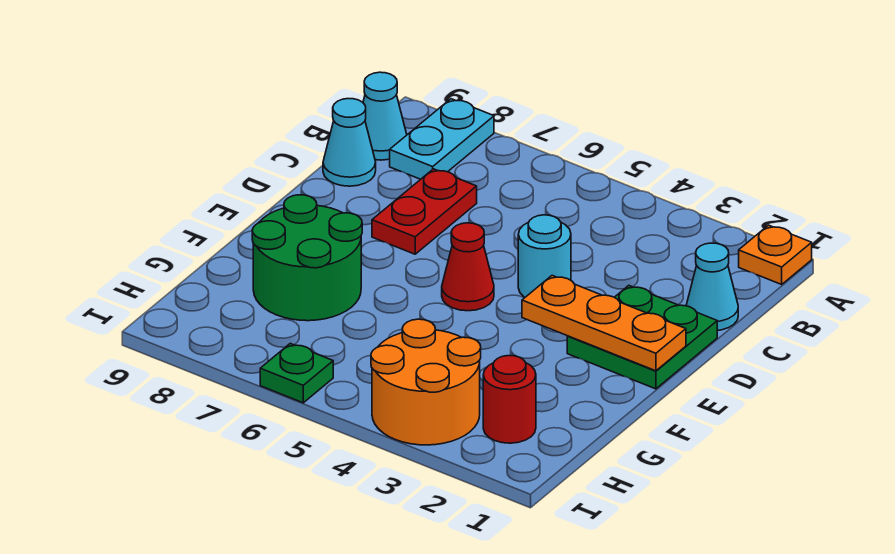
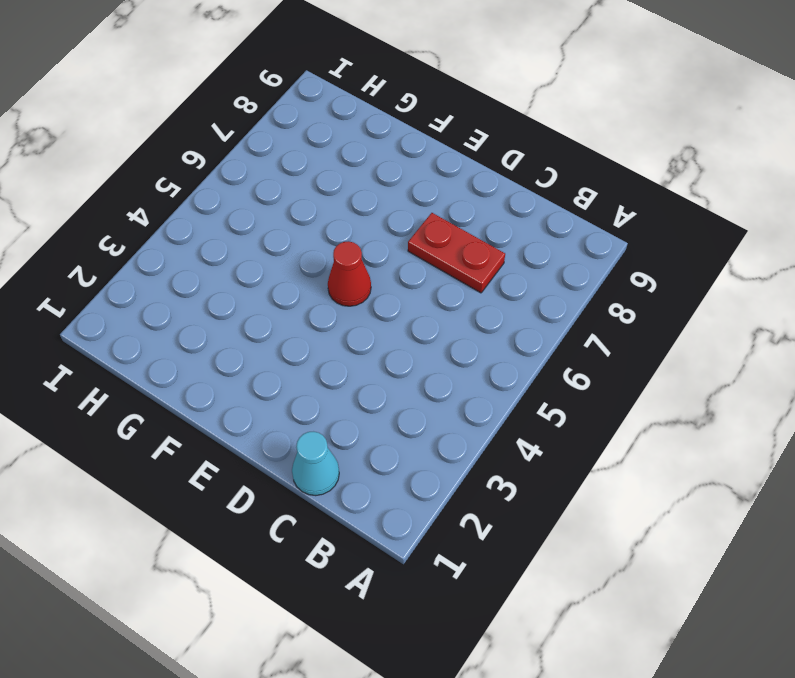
none -> orange plate A1 level 1
none -> cyan plate A8:B8 level 1
none -> cyan cone B9 level 1

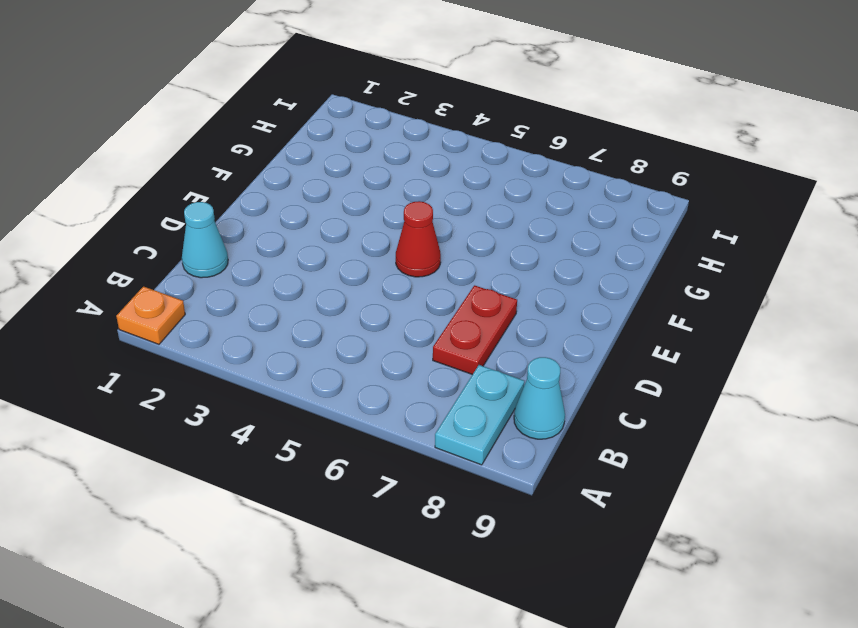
none -> cyan cone C9 level 1
none -> green plate D1:E2 level 1
none -> cyan round brick D4 level 1

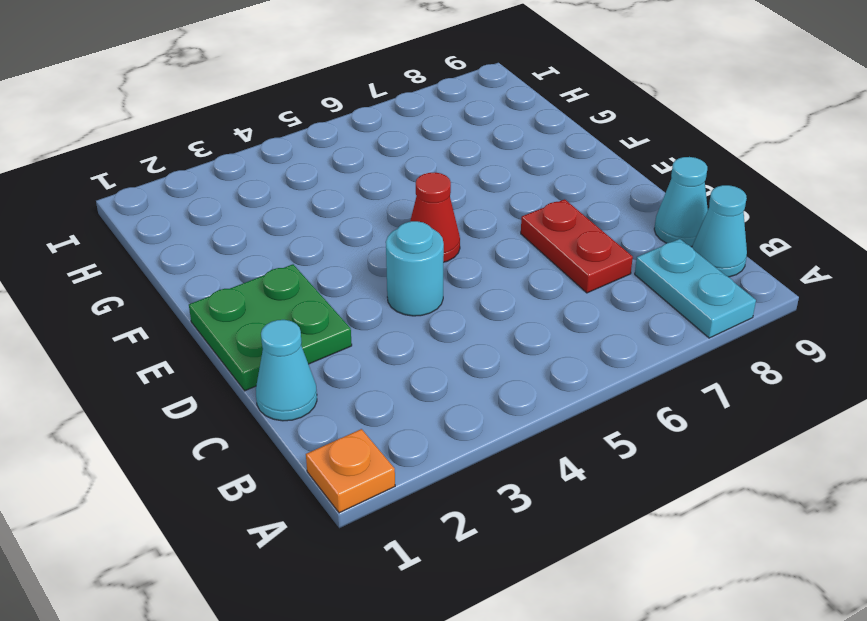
none -> green round brick F7:G8 level 1
none -> red round brick H2 level 1
none -> orange round brick H3:I4 level 1

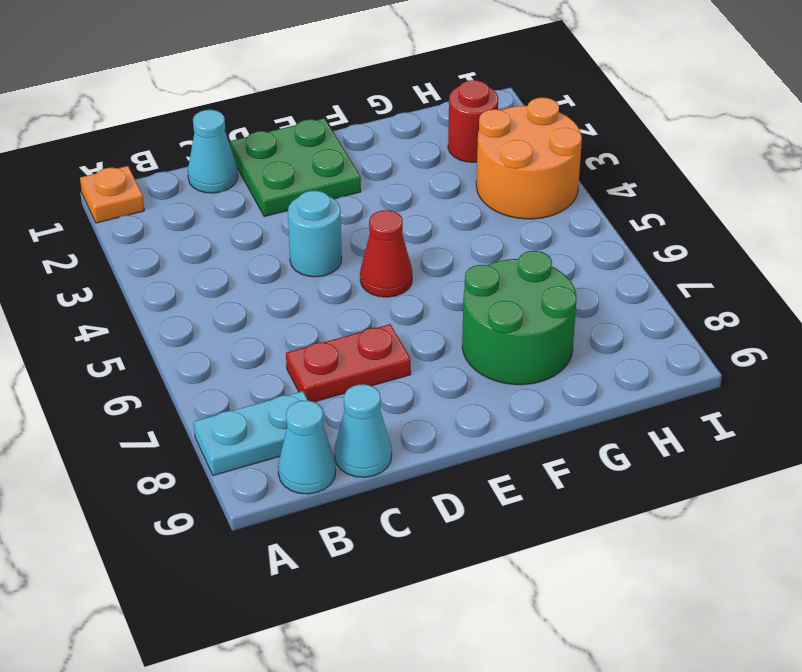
none -> green plate I6 level 1
none -> orange plate E1:E3 level 2

